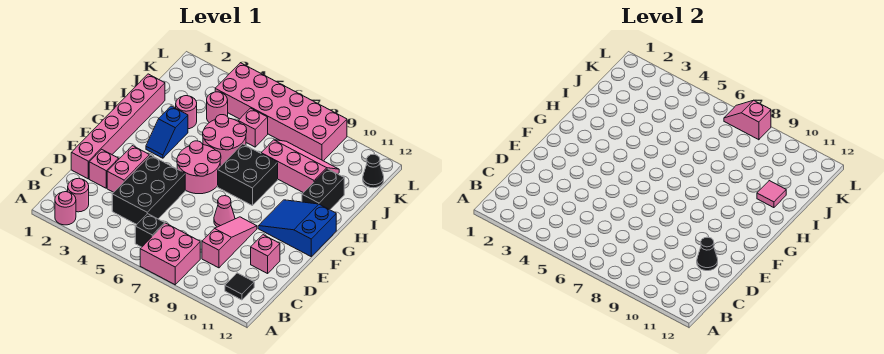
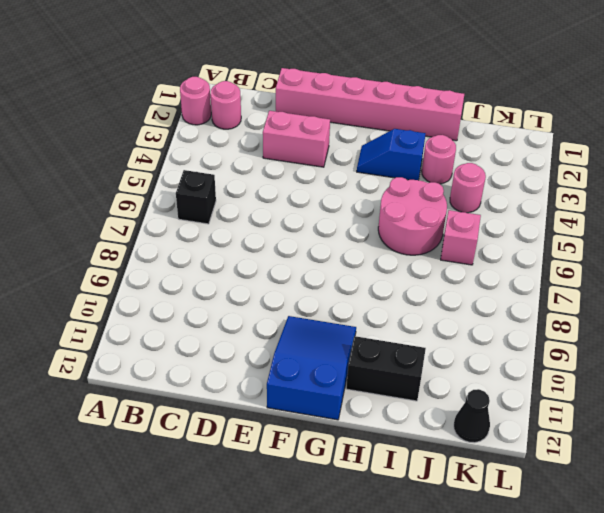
none -> pink brick A7:B8 level 1
none -> black tile B11 level 1
none -> black brick C4:E5 level 1

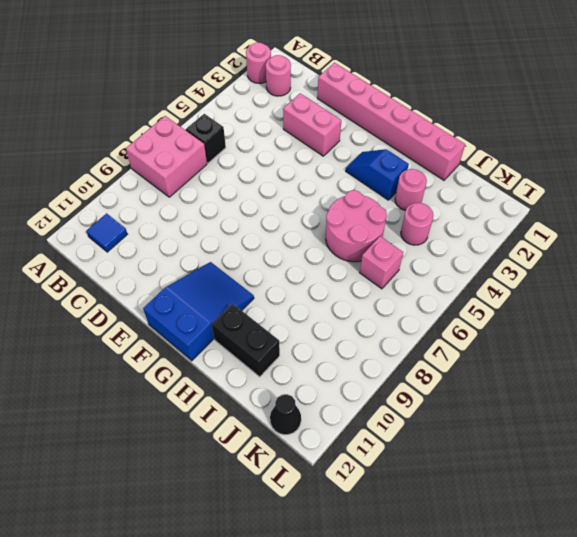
blue tile B11 level 1 -> black tile B11 level 1
none -> black brick C4:E5 level 1
none -> pink slope C9:E9 level 1 top C
none -> pink brick D2 level 1

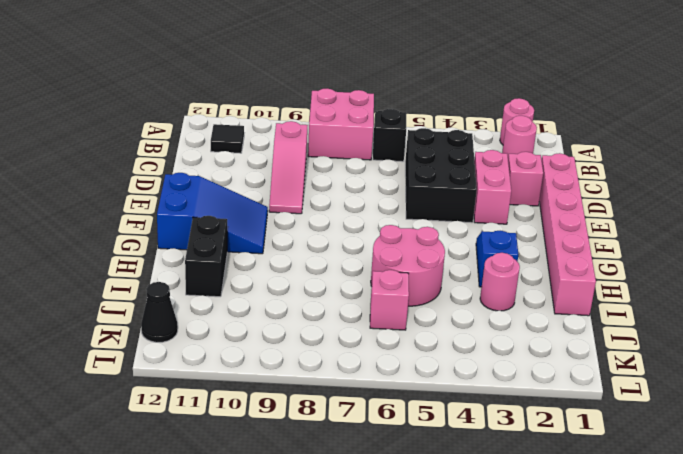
none -> pink brick D11 level 1
none -> pink cone E8 level 1
none -> pink round brick F5:G6 level 1

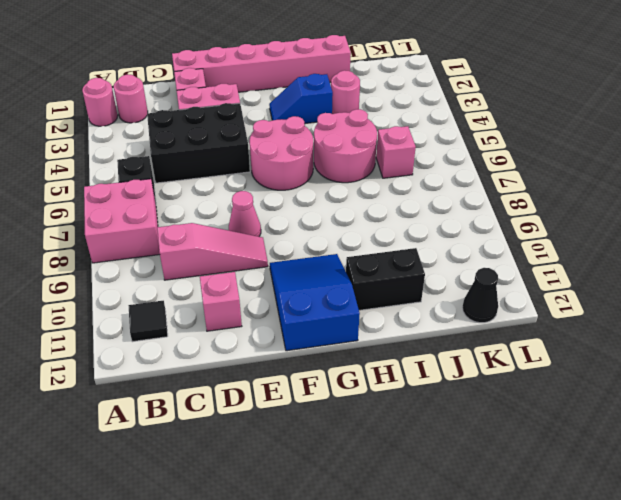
none -> black brick G7:H8 level 1
none -> pink slope I8:J10 level 1 top I
none -> pink round brick J4 level 1

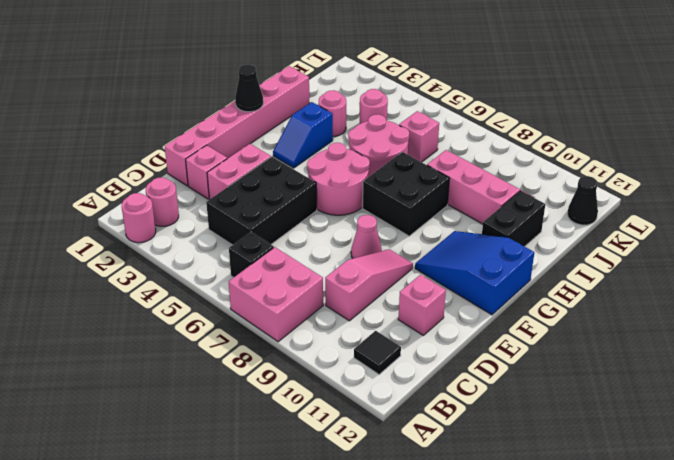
black cone G1 level 2 -> black cone D11 level 2
none -> pink brick K4:L9 level 1
none -> pink tile I11 level 2
none -> pink slope L7:L8 level 2 top 8

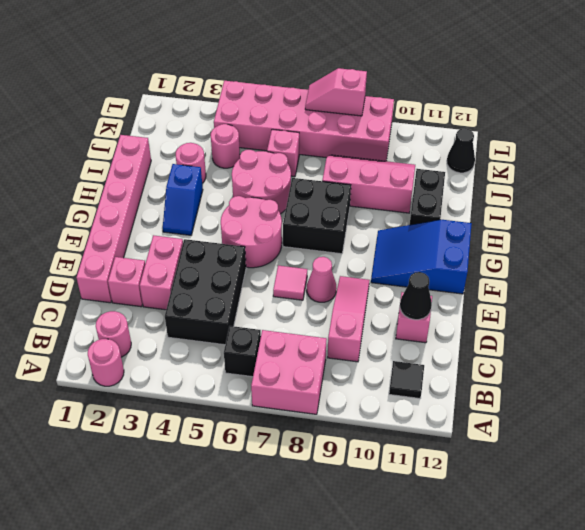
pink tile E7 level 1 -> pink tile I11 level 2

